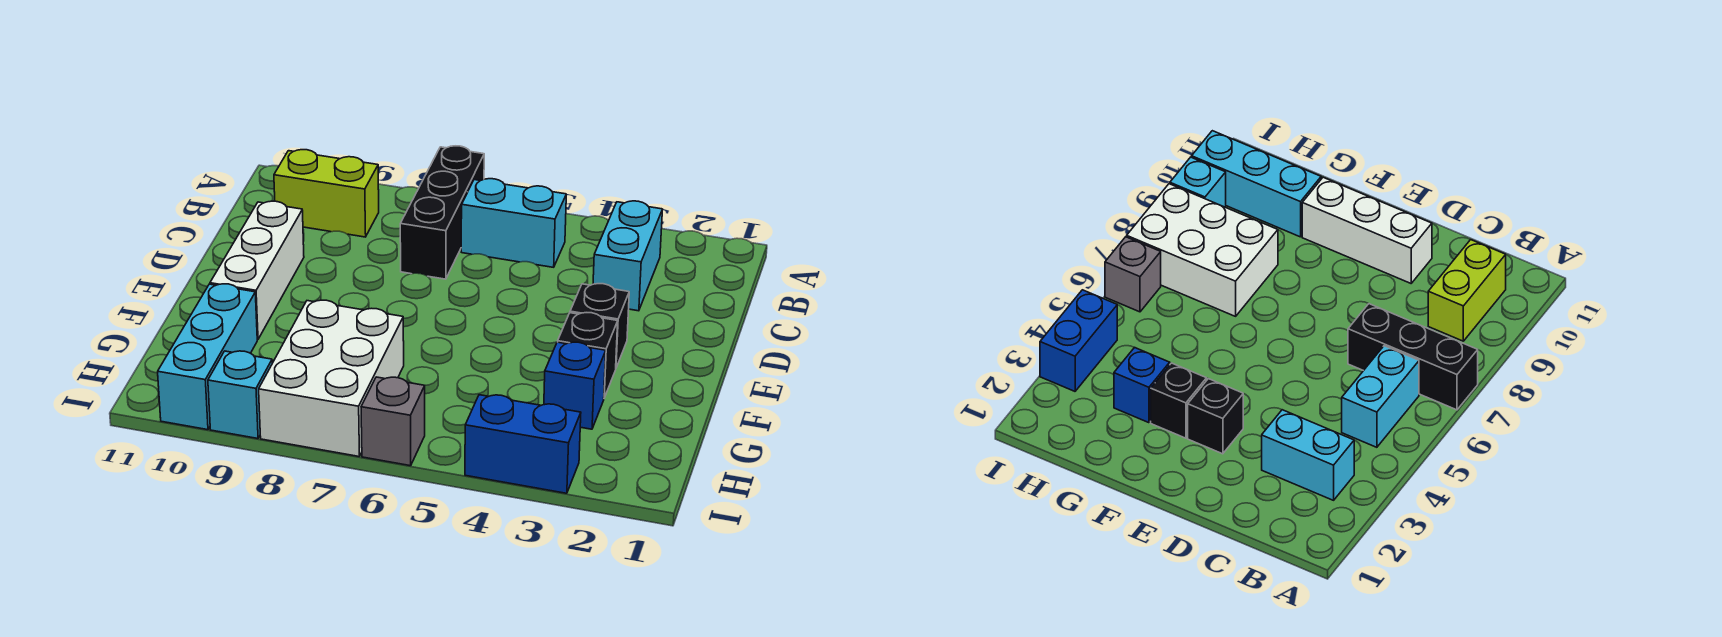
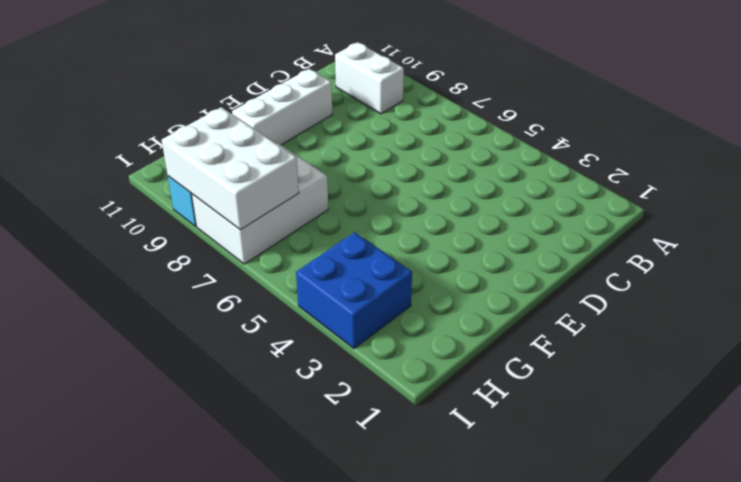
white brick B9:B10 level 1 -> lime brick B9:B10 level 1
blue brick H3:I4 level 1 -> blue brick I3:I4 level 1
white brick H7:I9 level 2 -> none
none -> black brick A7:C7 level 1
none -> cyan brick B3:C3 level 1
none -> cyan brick B5:B6 level 1

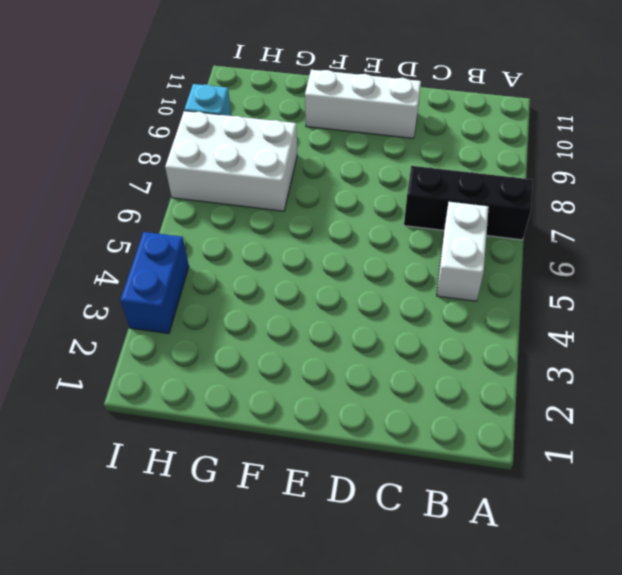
white brick B5:B6 level 1 -> cyan brick B5:B6 level 1
none -> cyan brick B3:C3 level 1
none -> lime brick B9:B10 level 1
none -> black brick E3 level 1

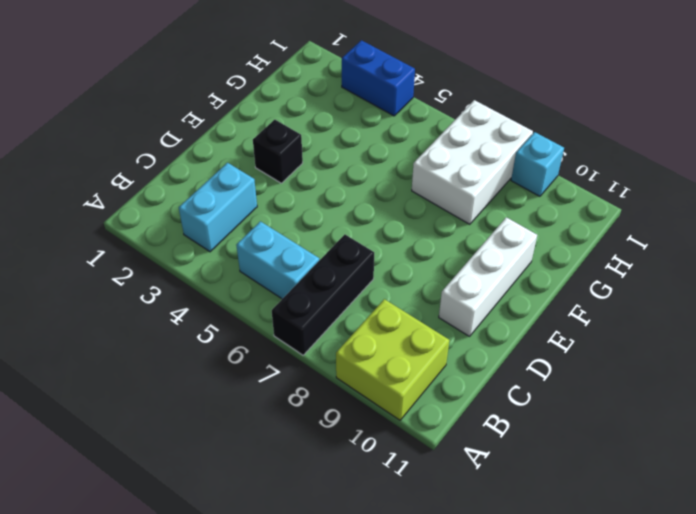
lime brick A9:B10 level 1 -> lime brick B9:B10 level 1
none -> black brick F3 level 1
none -> blue brick G3 level 1
none -> cyan brick G10:I10 level 1

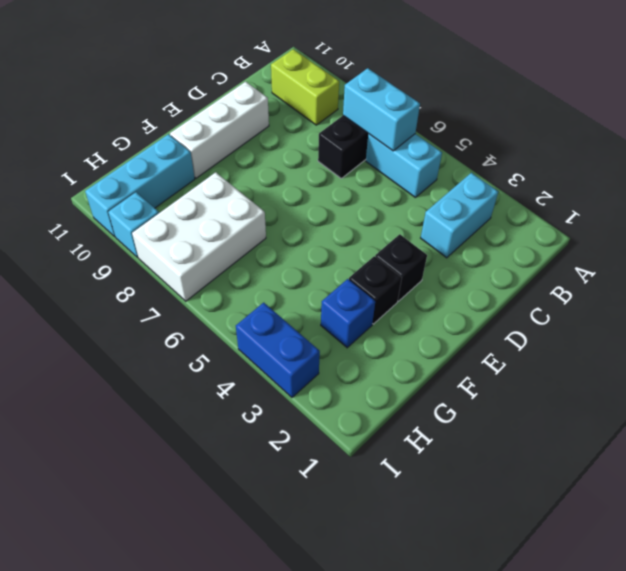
cyan brick B6:B7 level 2 -> none
none -> grey brick I6 level 1

